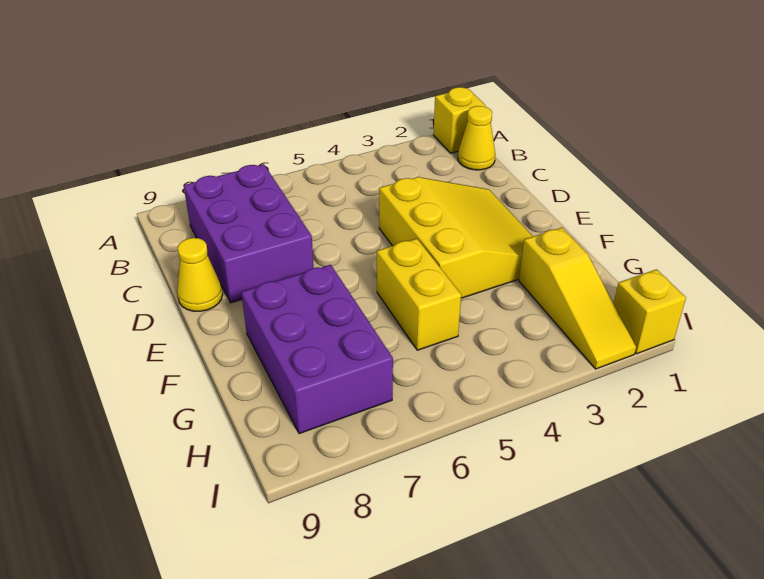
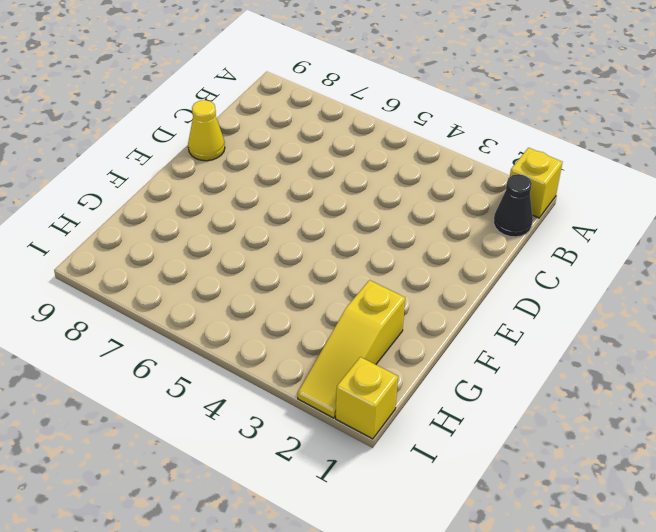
black cone B1 level 1 -> yellow cone B1 level 1
none -> purple brick B7:D8 level 1
none -> yellow slope D2:F4 level 1 top 4

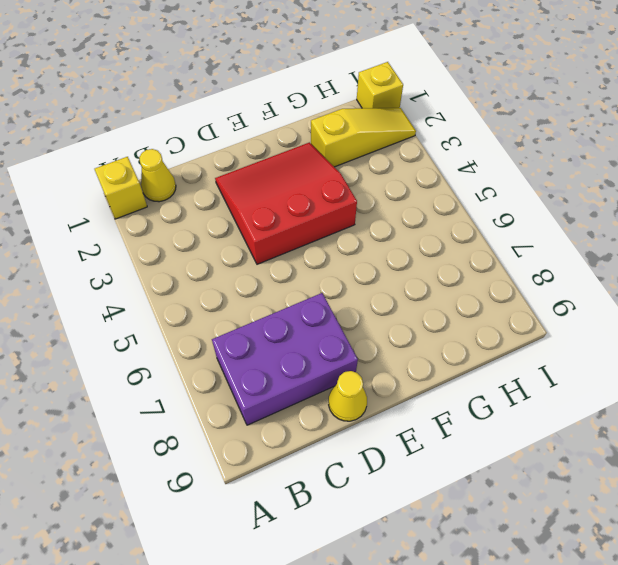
red slope D2:F4 level 1 top 4 -> yellow slope D2:F4 level 1 top 4
none -> yellow brick F5:G5 level 1
none -> purple brick F7:H8 level 1

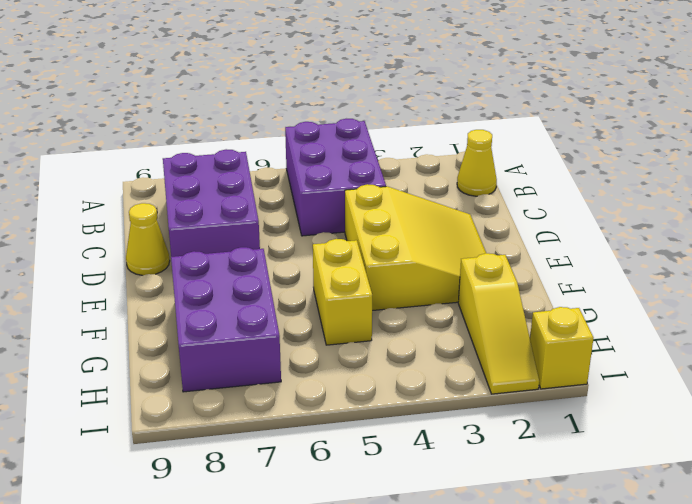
purple brick A4:C5 level 1 -> none
none -> yellow brick A1 level 1

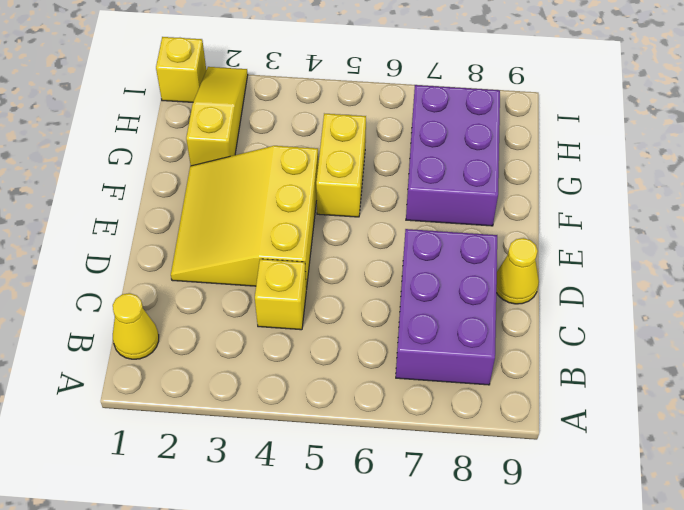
yellow brick C4 level 1 -> yellow brick A1 level 1

